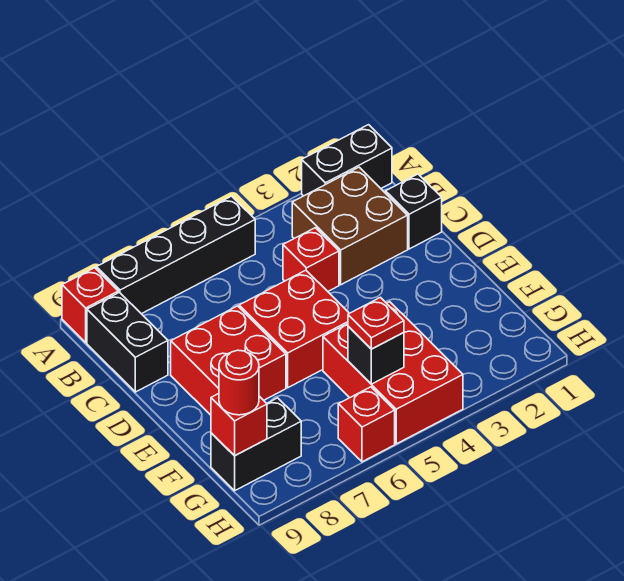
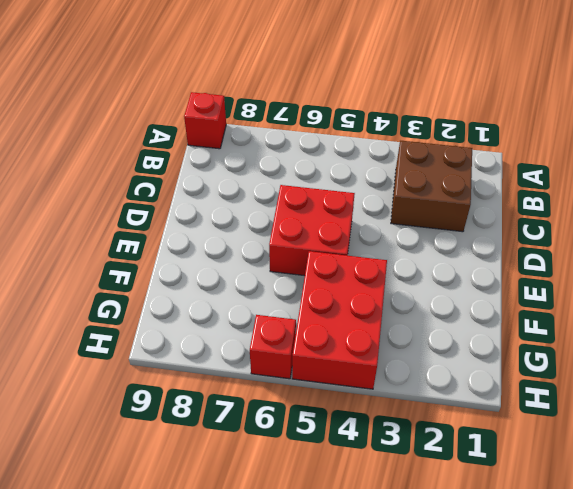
none -> black brick A1:A2 level 1
none -> black brick A5:A8 level 1
none -> black brick B9:C9 level 1

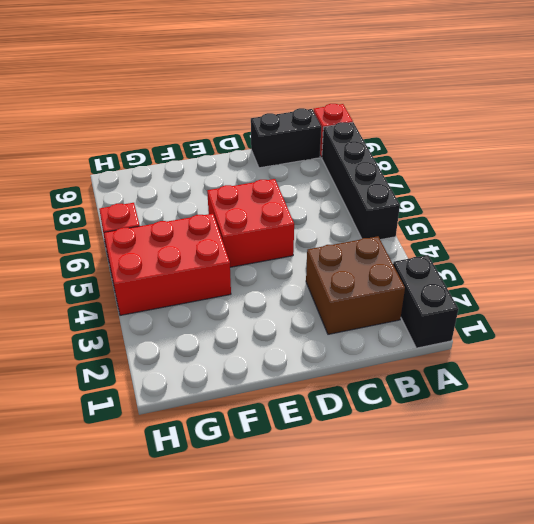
none -> black brick C1 level 1
none -> red brick C4 level 1
none -> red brick D7:E8 level 1

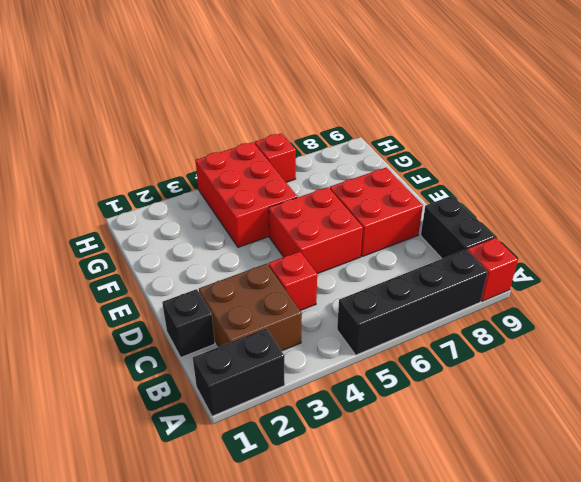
none -> black brick G8:G9 level 1
none -> black brick G5 level 2
none -> red brick G9 level 2

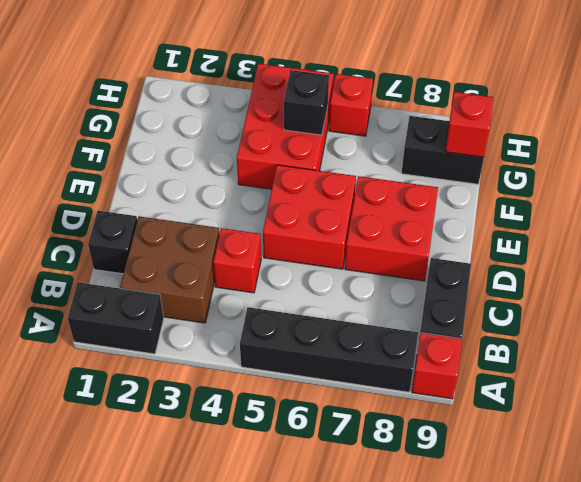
none -> red plate G5 level 3
none -> red round brick G9 level 3

